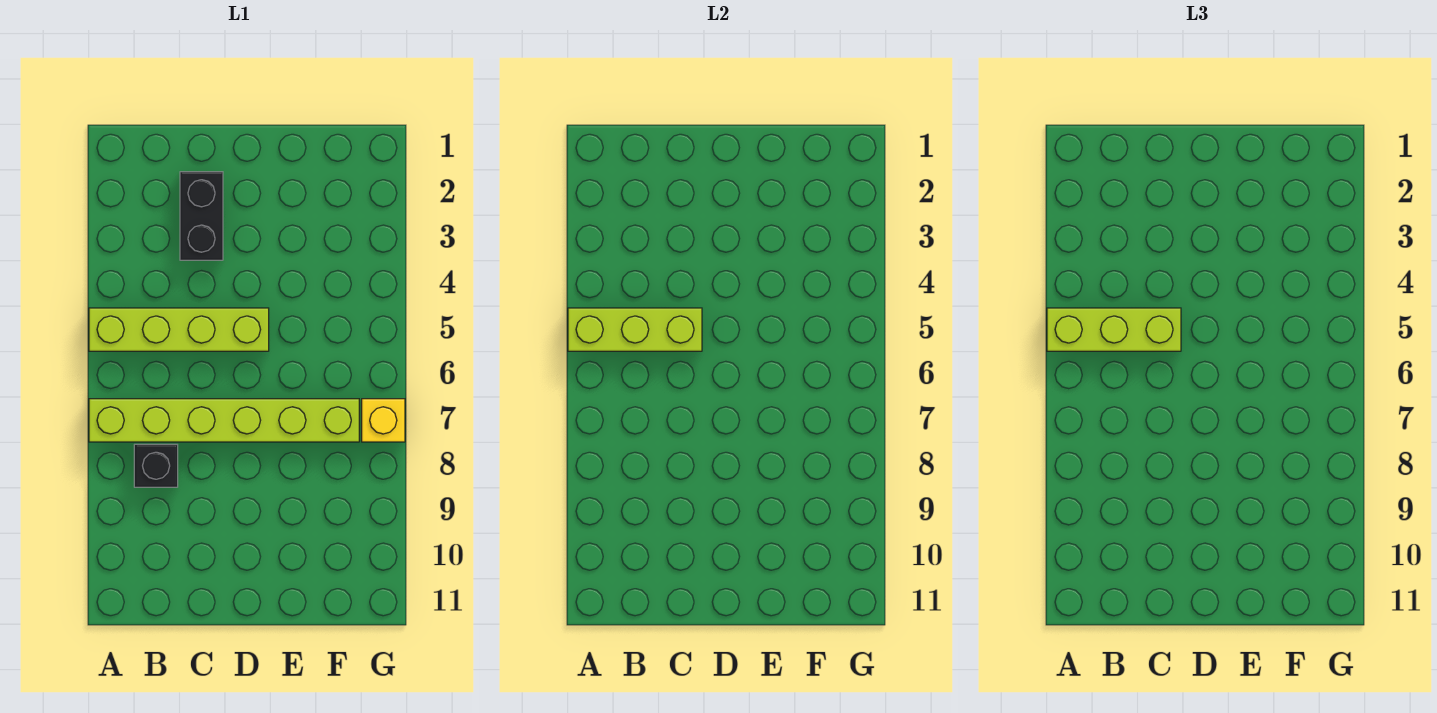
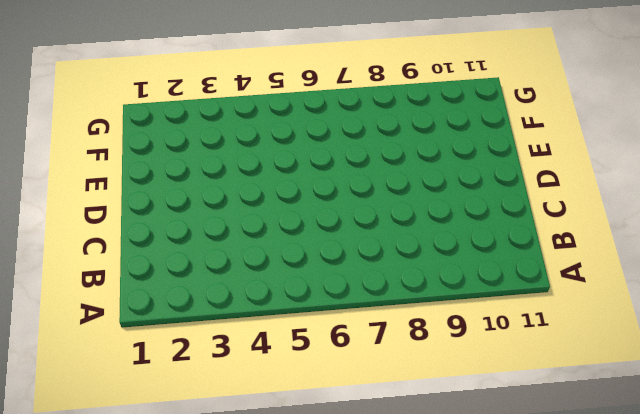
none -> lime brick A5:D5 level 1
none -> lime brick A7:F7 level 1

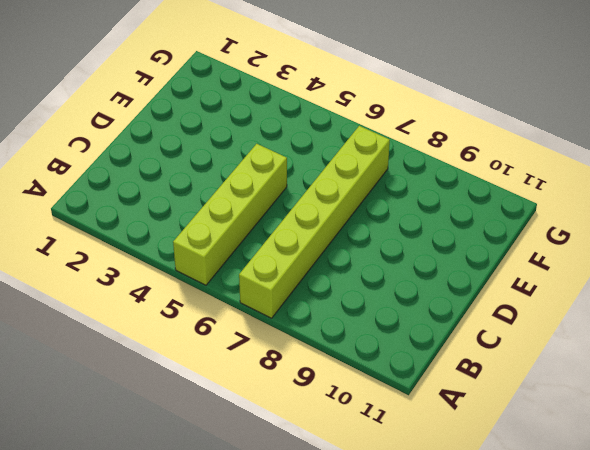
none -> black brick B8 level 1
none -> black brick C2:C3 level 1

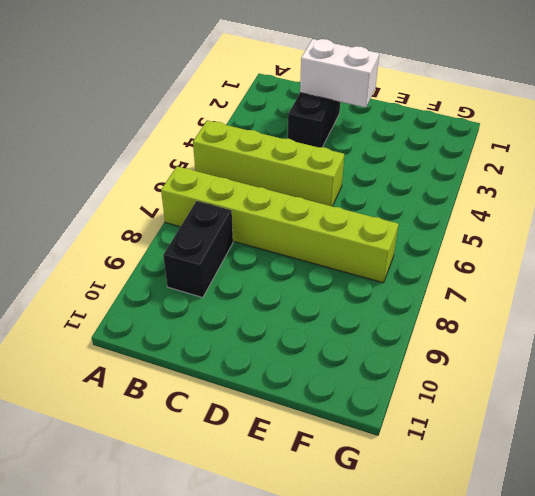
black brick B8:B9 level 1 -> black brick B8 level 1
white brick C2:D2 level 2 -> none
none -> yellow brick G7 level 1
none -> lime brick A5:C5 level 2

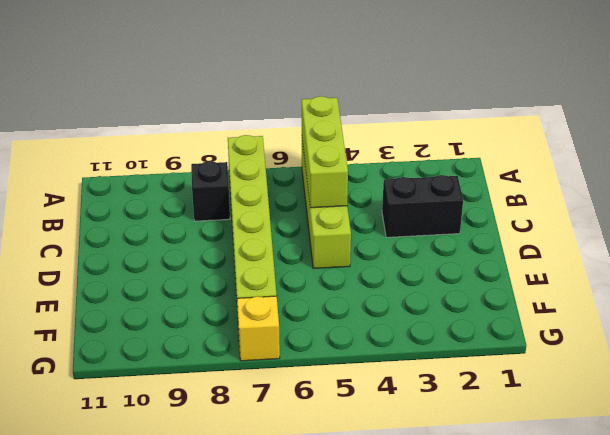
none -> lime brick A5:C5 level 3

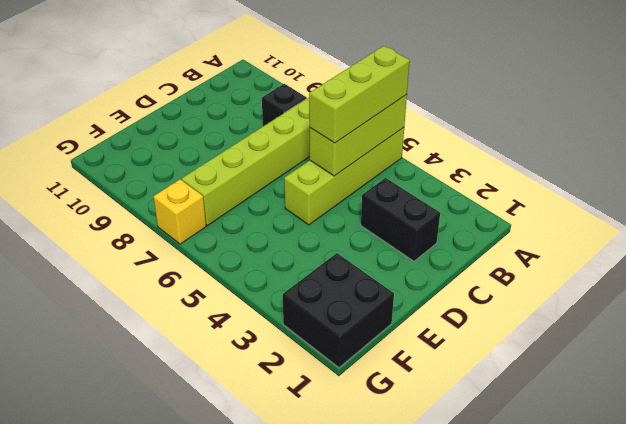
black brick F1:G2 level 1 -> none

